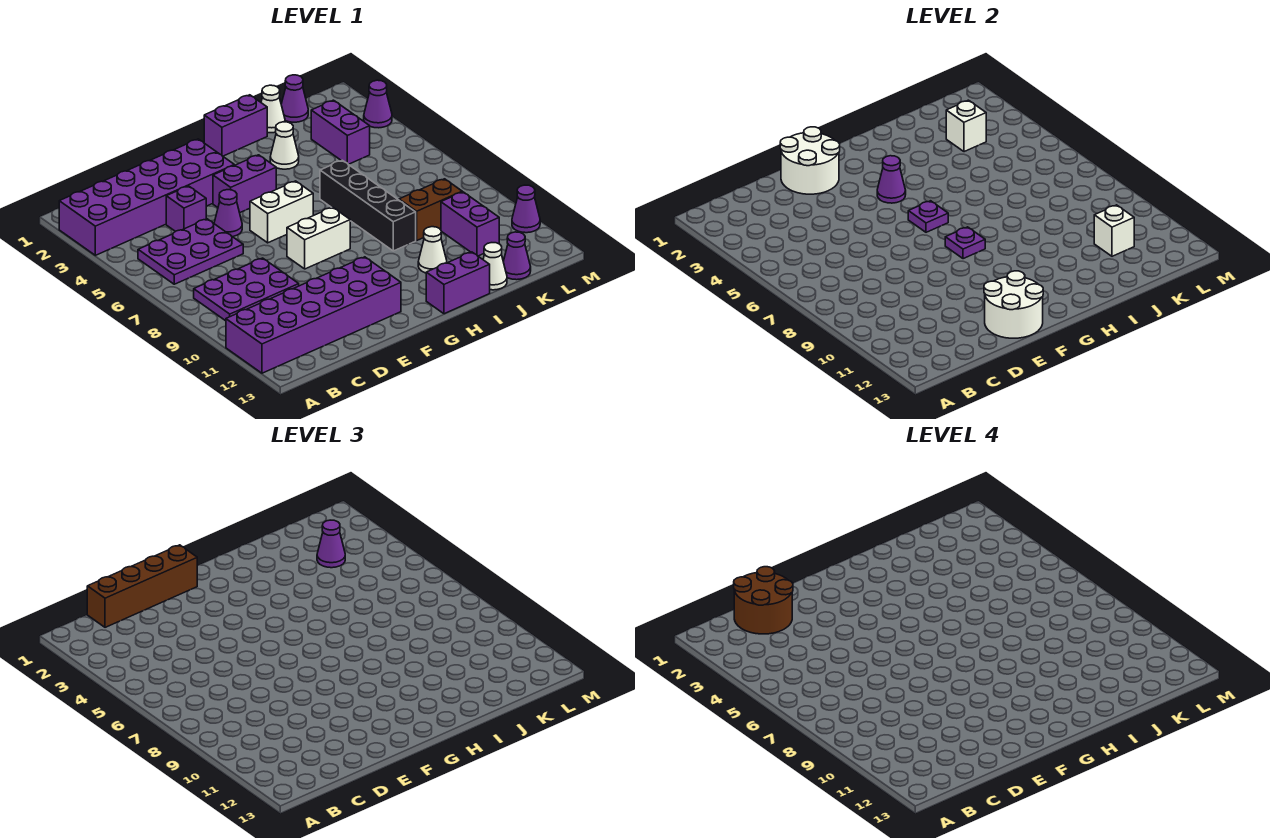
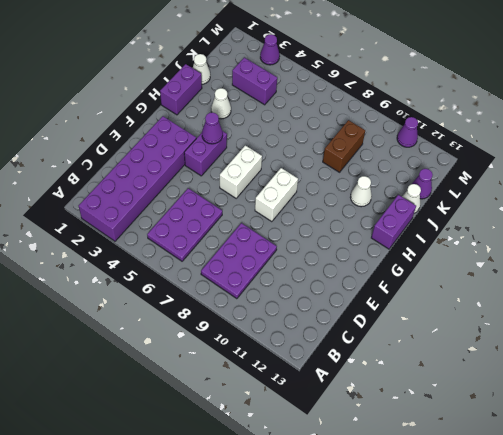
none -> purple brick A11:F12 level 1
none -> purple brick D4 level 1
none -> purple cone E5 level 1
none -> black brick I6:I9 level 1

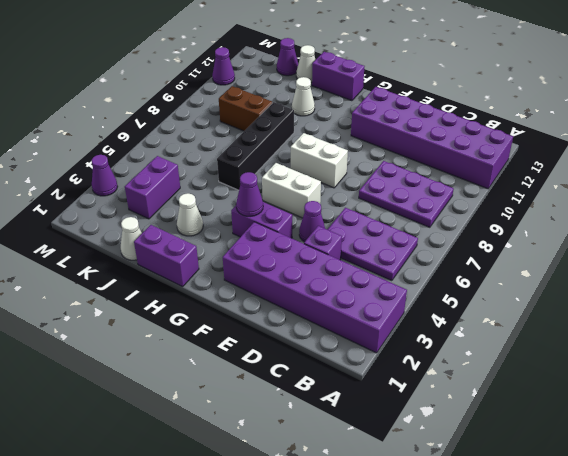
none -> purple cone K1 level 1
none -> purple brick K10:K11 level 1
none -> white round brick E1:F2 level 2
none -> white round brick E12:F13 level 2

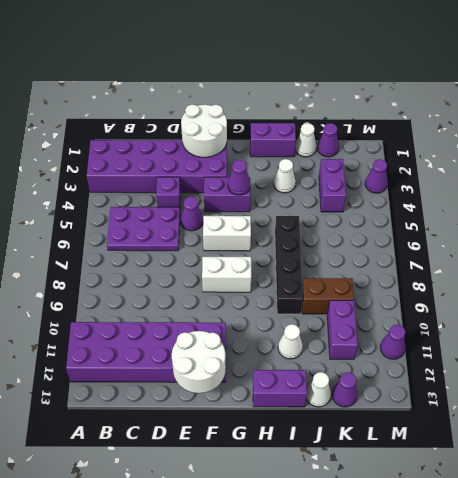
none -> purple plate B8:D9 level 1
none -> purple plate G6 level 2
none -> purple plate G8 level 2
none -> white brick K3 level 2

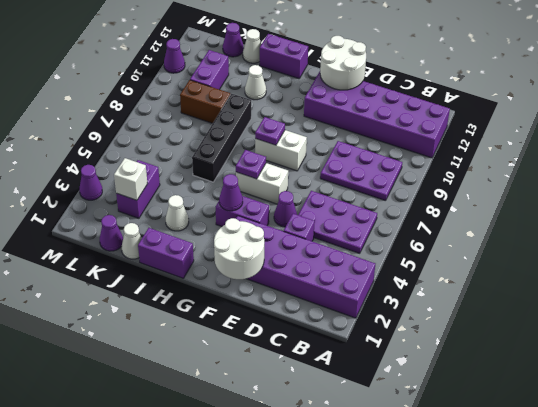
none -> white brick K11 level 2
none -> brown brick C1:F1 level 3
none -> purple cone K3 level 3
none -> brown round brick C1:D2 level 4

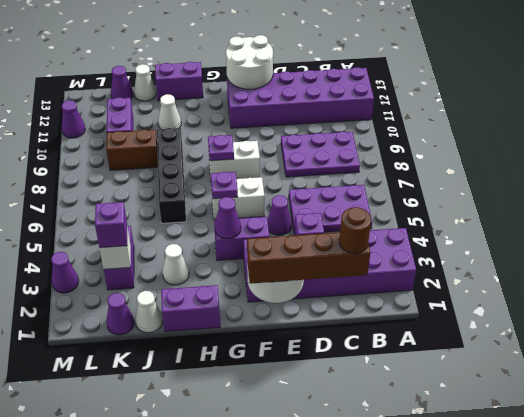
brown round brick C1 level 4 -> brown round brick C1:D2 level 4
purple brick K3 level 3 -> purple cone K3 level 3
none -> white brick K11 level 2

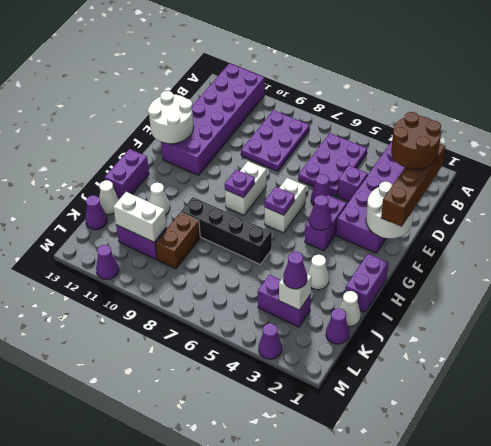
white brick K10:K11 level 2 -> white brick K11 level 2

